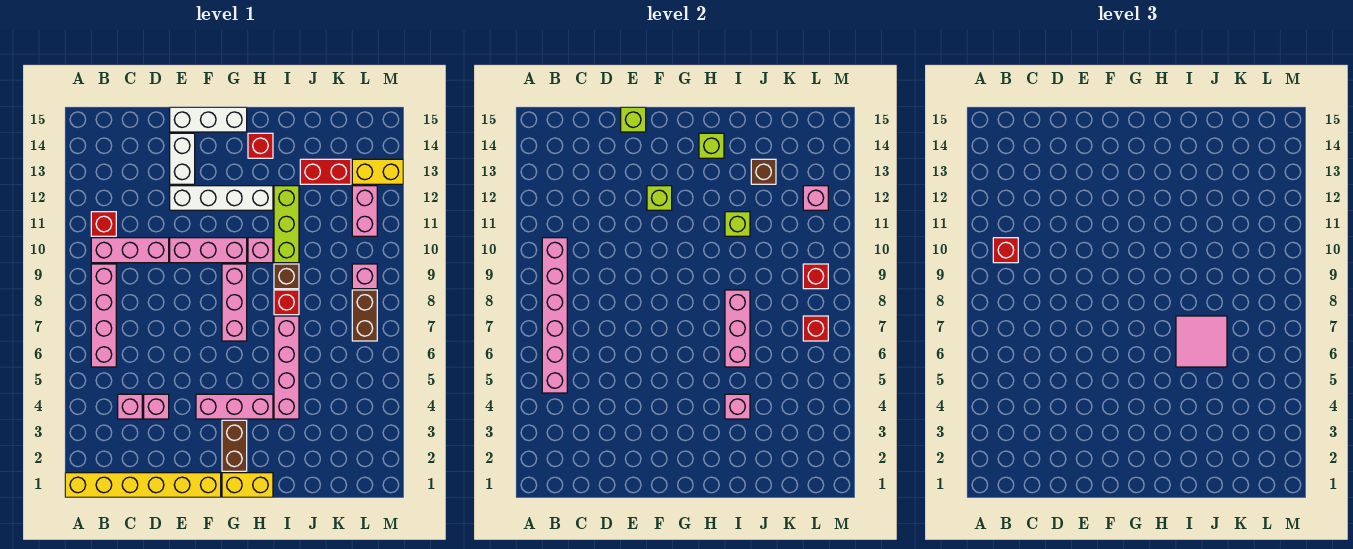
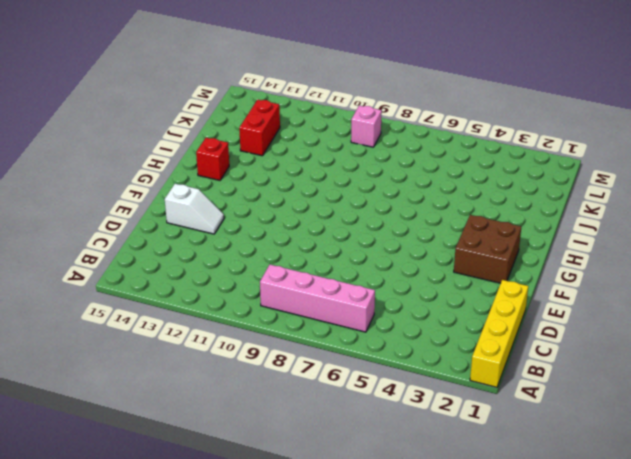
yellow brick A1:D1 level 1 -> yellow brick A1:F1 level 1
white slope E13:E14 level 1 top 14 -> white brick E13:E14 level 1
brown brick F2:G3 level 1 -> brown brick G2:G3 level 1
none -> pink brick B10:D10 level 1
none -> red brick B11 level 1
none -> pink brick C4 level 1
none -> pink brick D4 level 1

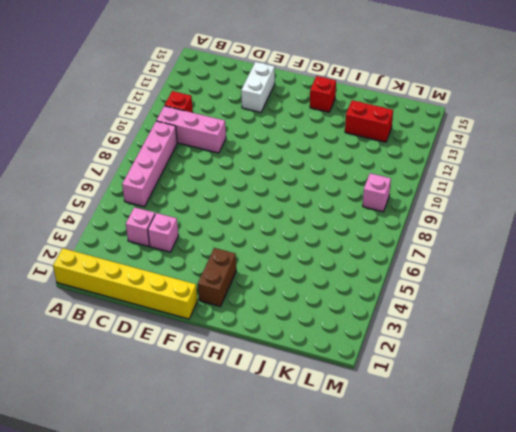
none -> pink brick E10:G10 level 1
none -> white brick E12:H12 level 1
none -> white brick E15:G15 level 1
none -> pink brick F4:H4 level 1

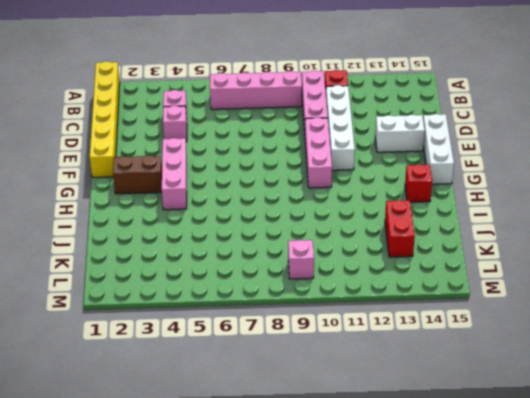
white brick C11:F11 level 1 -> white brick E12:H12 level 1
none -> yellow brick G1:H1 level 1
none -> pink brick G7:G9 level 1
none -> pink brick H10 level 1
none -> pink brick I4:I7 level 1

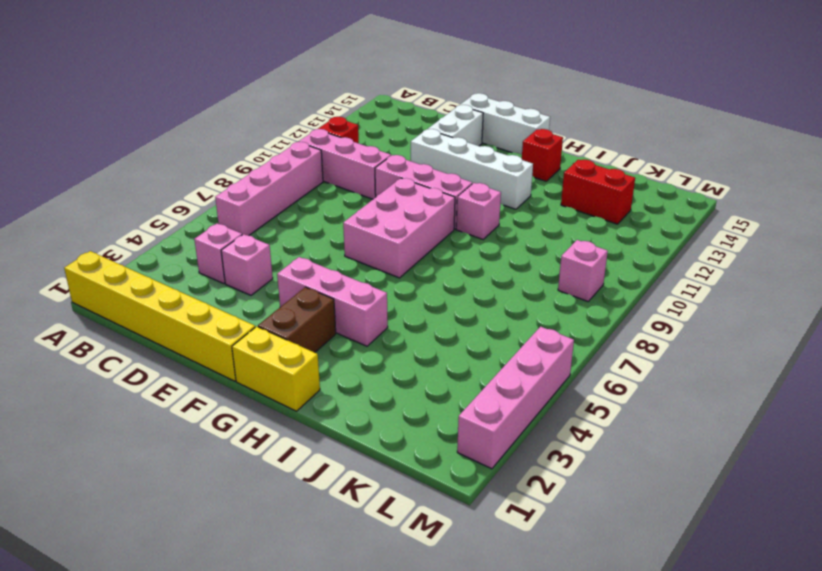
pink brick F7:G9 level 1 -> pink brick G7:G9 level 1
pink brick M2:M5 level 1 -> pink brick I4:I7 level 1
none -> red brick I8 level 1
none -> brown brick I9 level 1
none -> lime brick I10:I12 level 1
none -> brown brick L7:L8 level 1

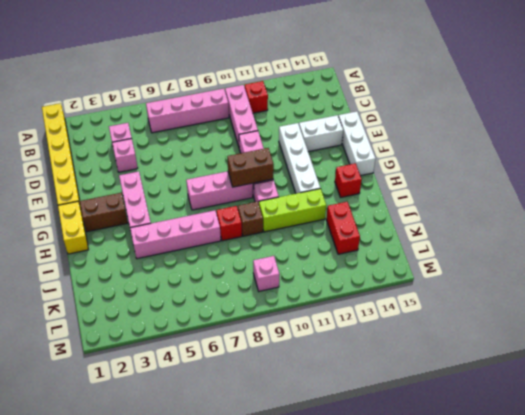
brown brick G9:G10 level 2 -> brown brick L7:L8 level 1
none -> pink brick L11:L12 level 1
none -> yellow brick L13:M13 level 1
none -> pink brick B5:B10 level 2
none -> lime brick E15 level 2

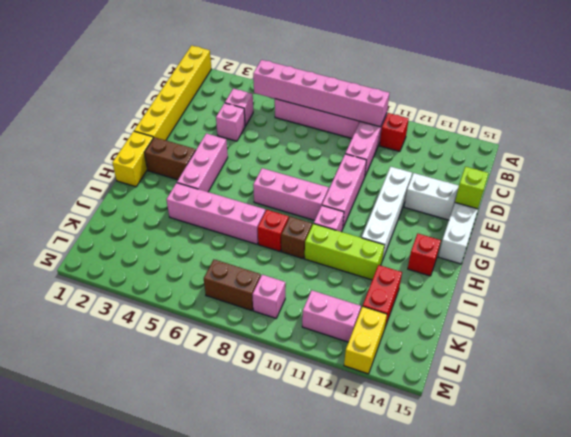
none -> lime brick F12 level 2
none -> lime brick H14 level 2
none -> pink brick I4 level 2
none -> pink brick I6:I8 level 2

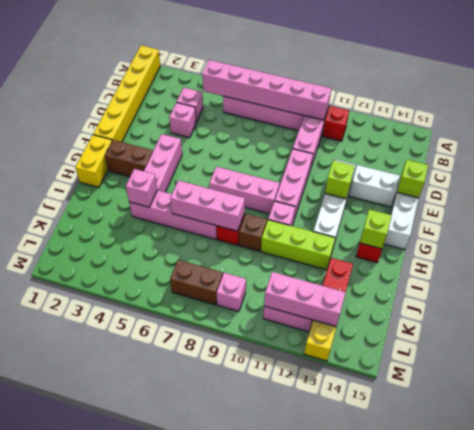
pink brick L11:L13 level 2 -> pink brick L12 level 2
none -> lime brick I11 level 2
none -> brown brick J13 level 2
none -> red brick L7 level 2
none -> red brick L9 level 2

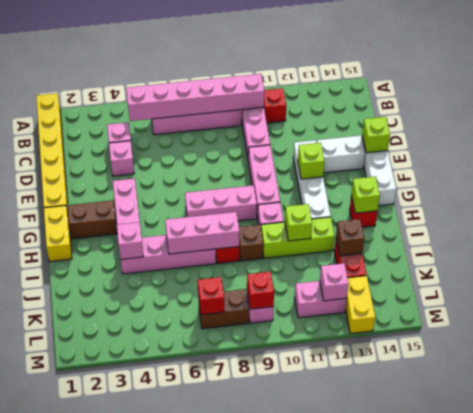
none -> red brick B10 level 3
none -> pink tile I6:J7 level 3

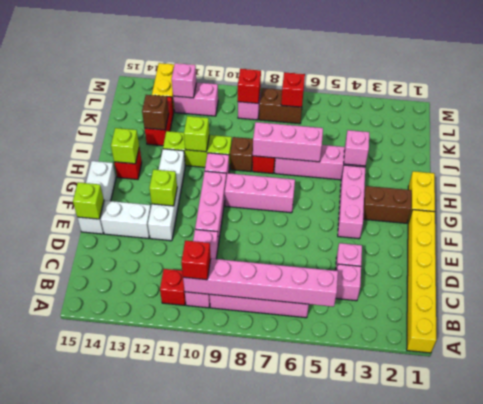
none -> pink tile I6:J7 level 3

